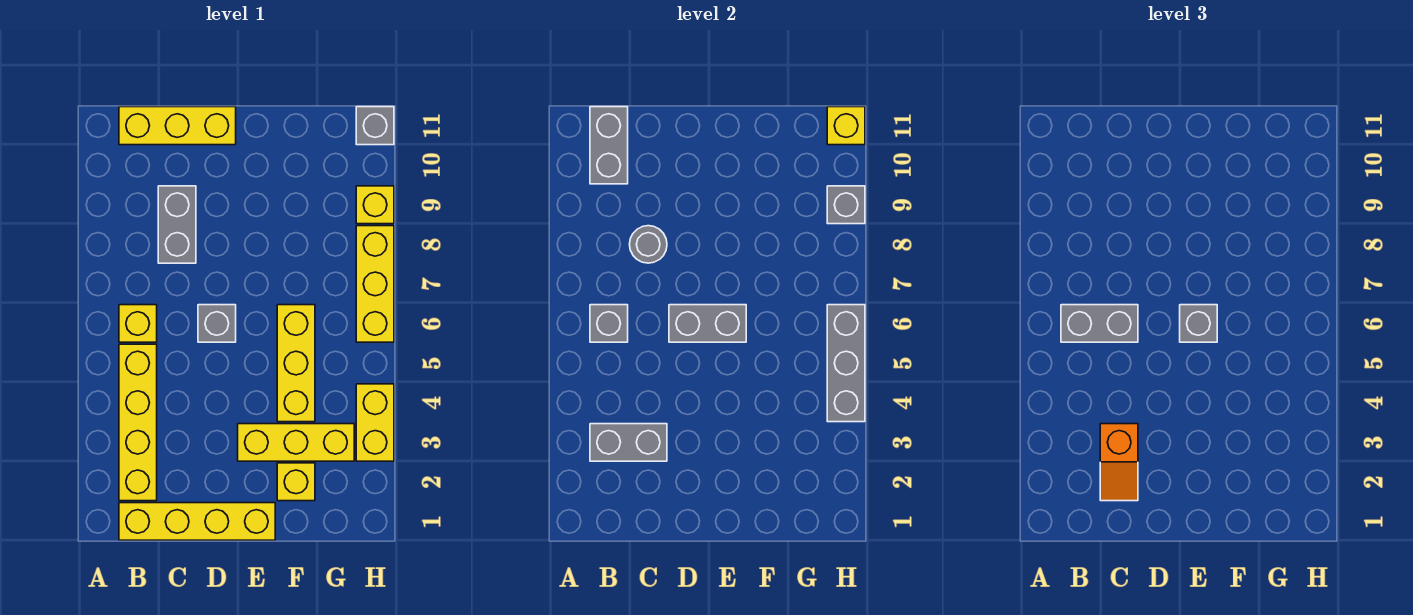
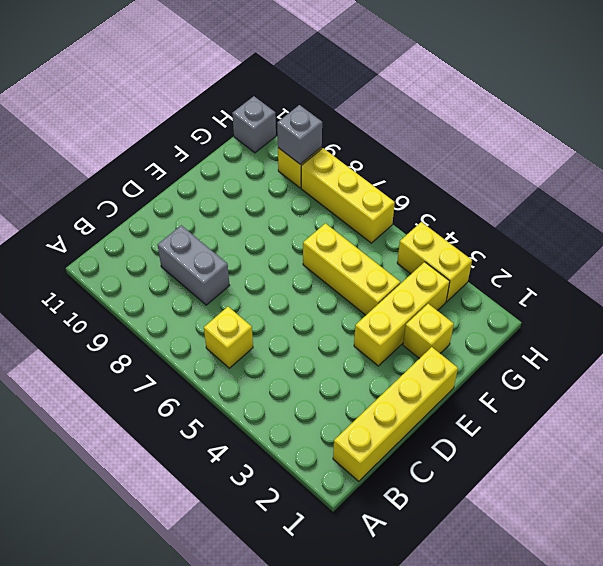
none -> yellow brick B2:B5 level 1
none -> yellow brick B11:D11 level 1
none -> grey brick D6 level 1

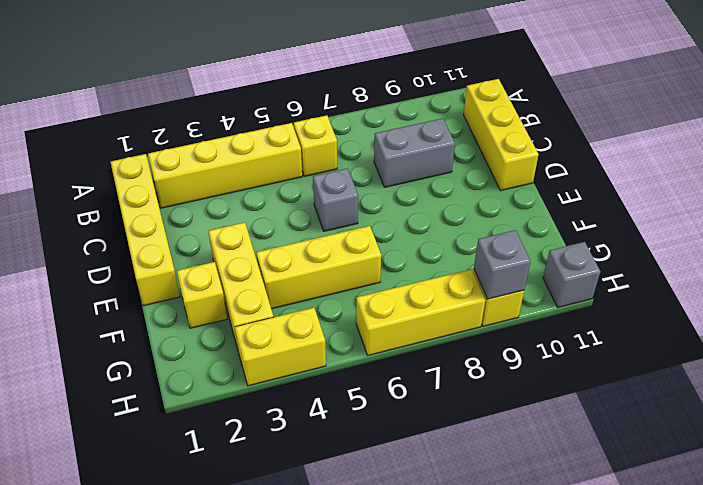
none -> grey brick B3:C3 level 2
none -> grey brick B6 level 2
none -> grey brick B10:B11 level 2

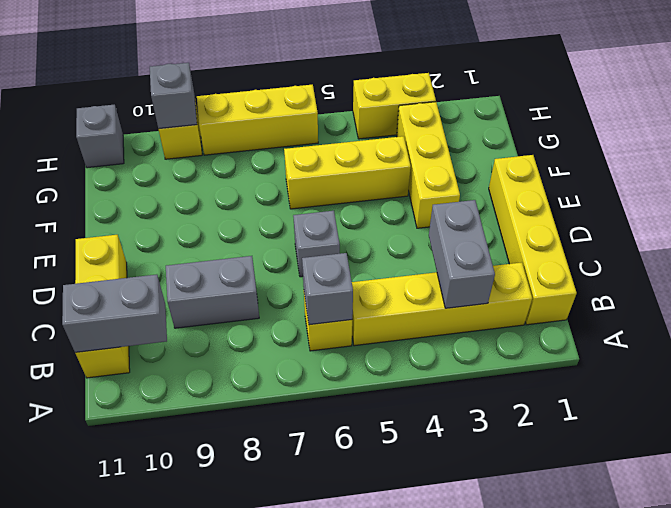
none -> yellow brick F2 level 1
none -> grey round brick C8 level 2
none -> grey brick D6:E6 level 2

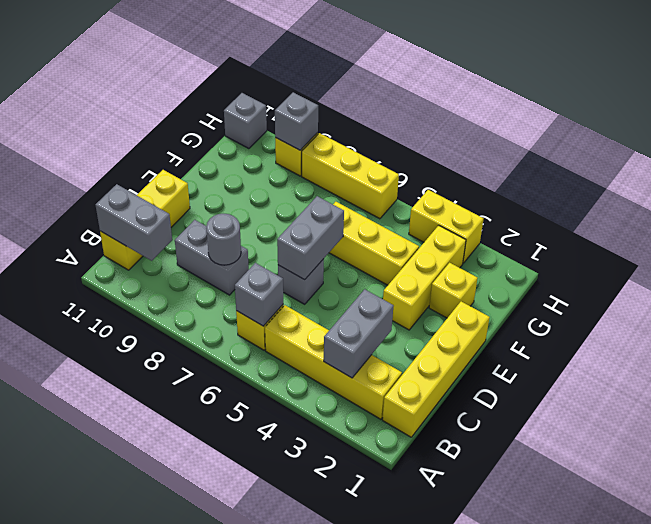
none -> grey brick H4:H6 level 2
none -> yellow brick H11 level 2
none -> grey brick B6:C6 level 3

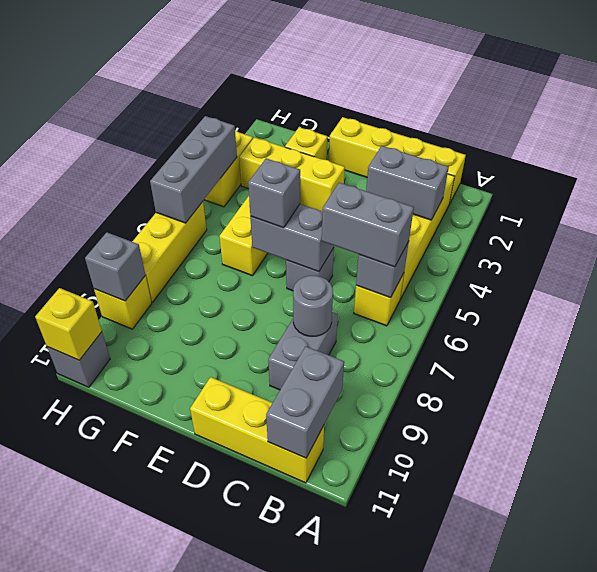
none -> orange slope C2:C3 level 3 top 3

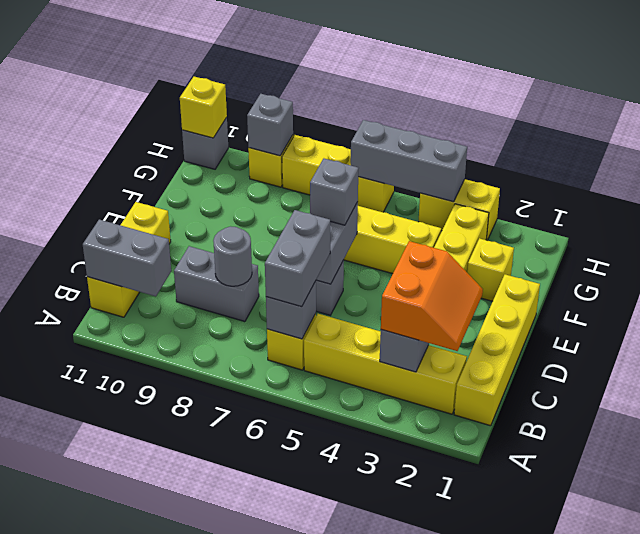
orange slope B2:C3 level 3 top 3 -> orange slope C2:C3 level 3 top 3

